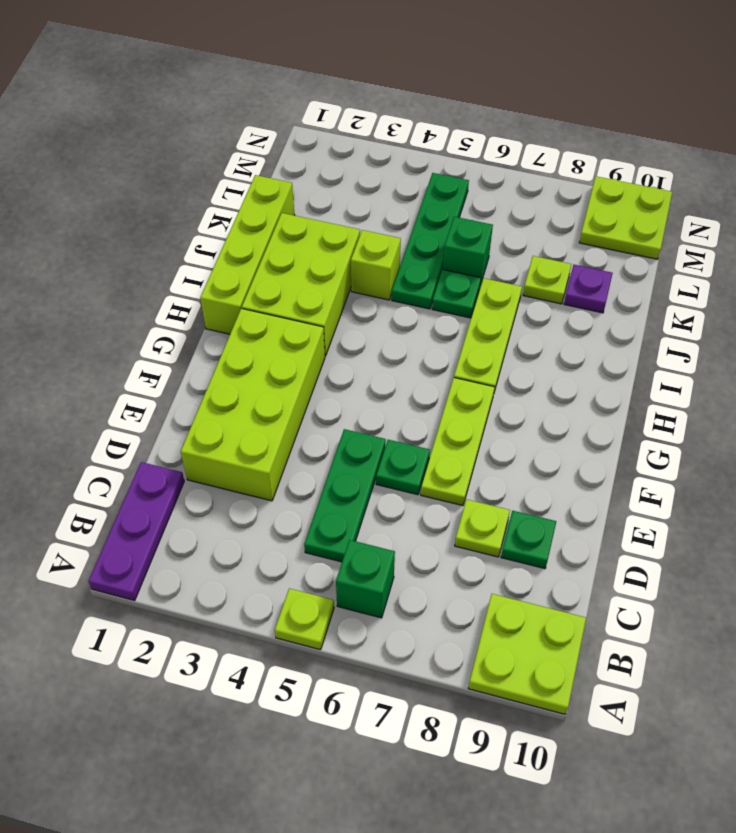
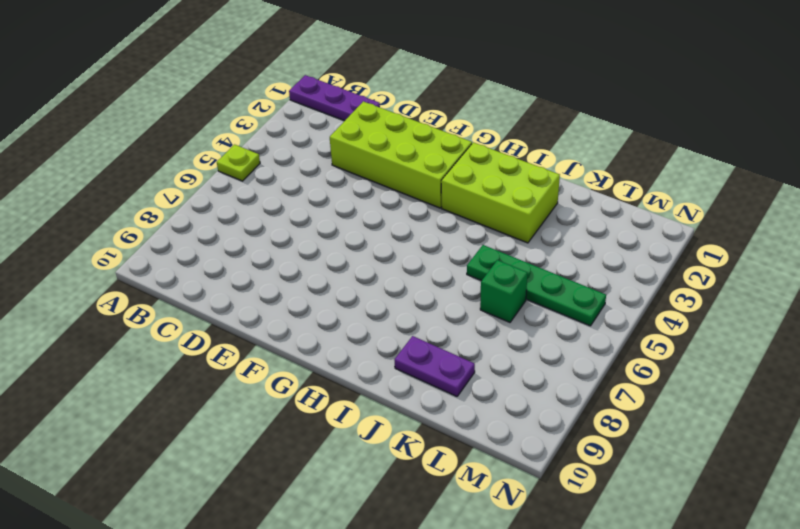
purple plate J9:K9 level 1 -> purple plate K9 level 1
none -> lime plate A9:B10 level 1
none -> green brick B6 level 1
none -> green plate C5:E5 level 1

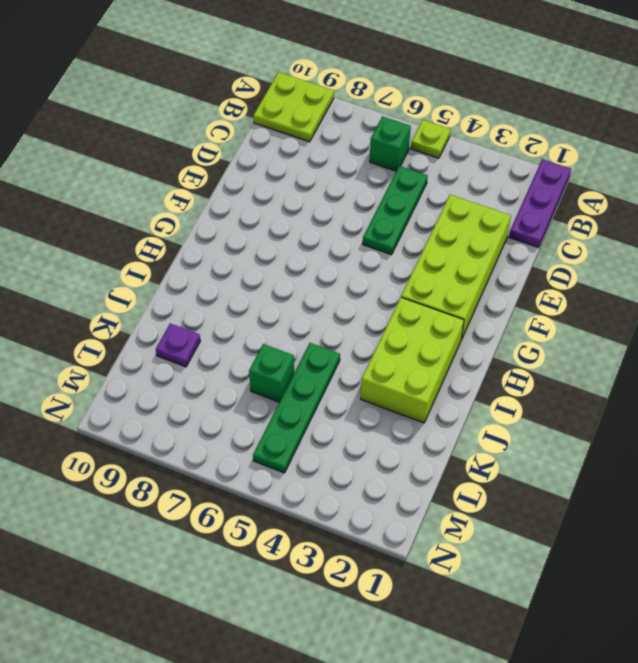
none -> lime plate D8 level 1
none -> green plate D9 level 1
none -> green plate E6 level 1

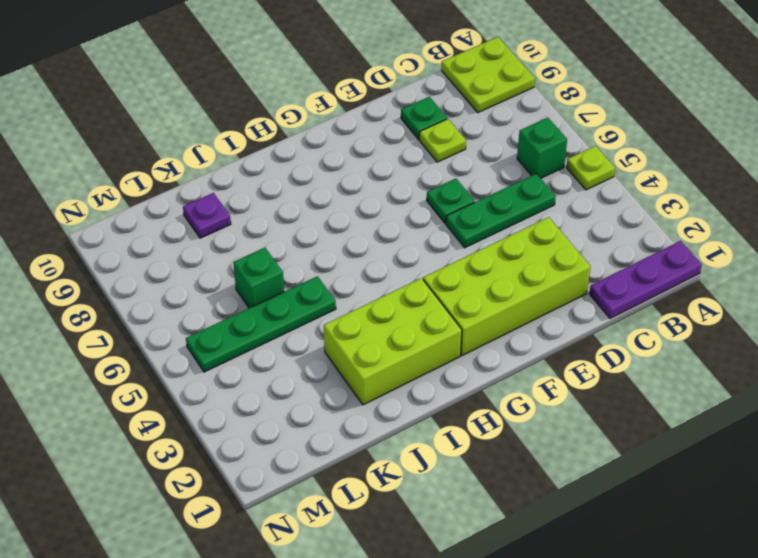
none -> lime plate E7:G7 level 1
none -> lime brick H1:K1 level 1
none -> lime plate H7:J7 level 1

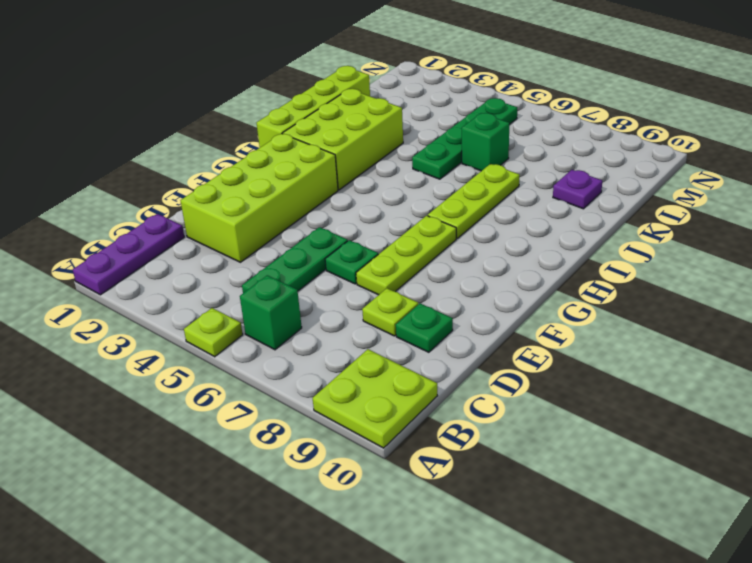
none -> lime brick J4 level 1
none -> green plate J6 level 1
none -> lime plate K8 level 1

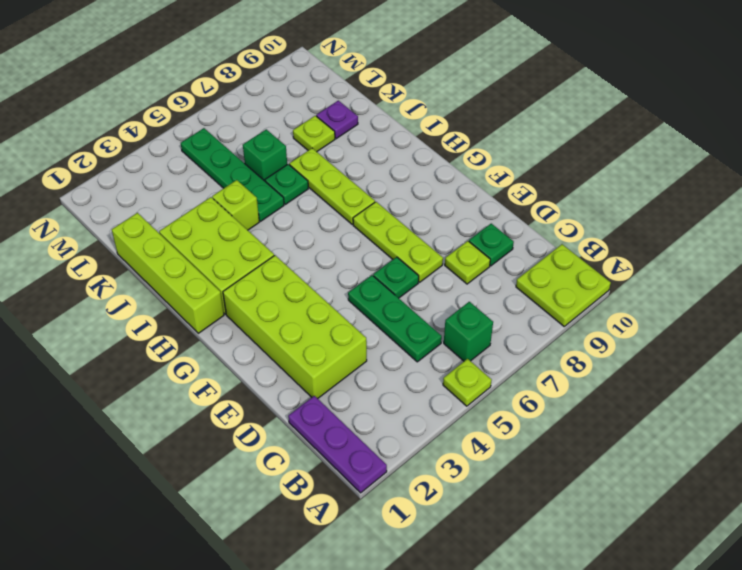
none -> lime plate M9:N10 level 1

